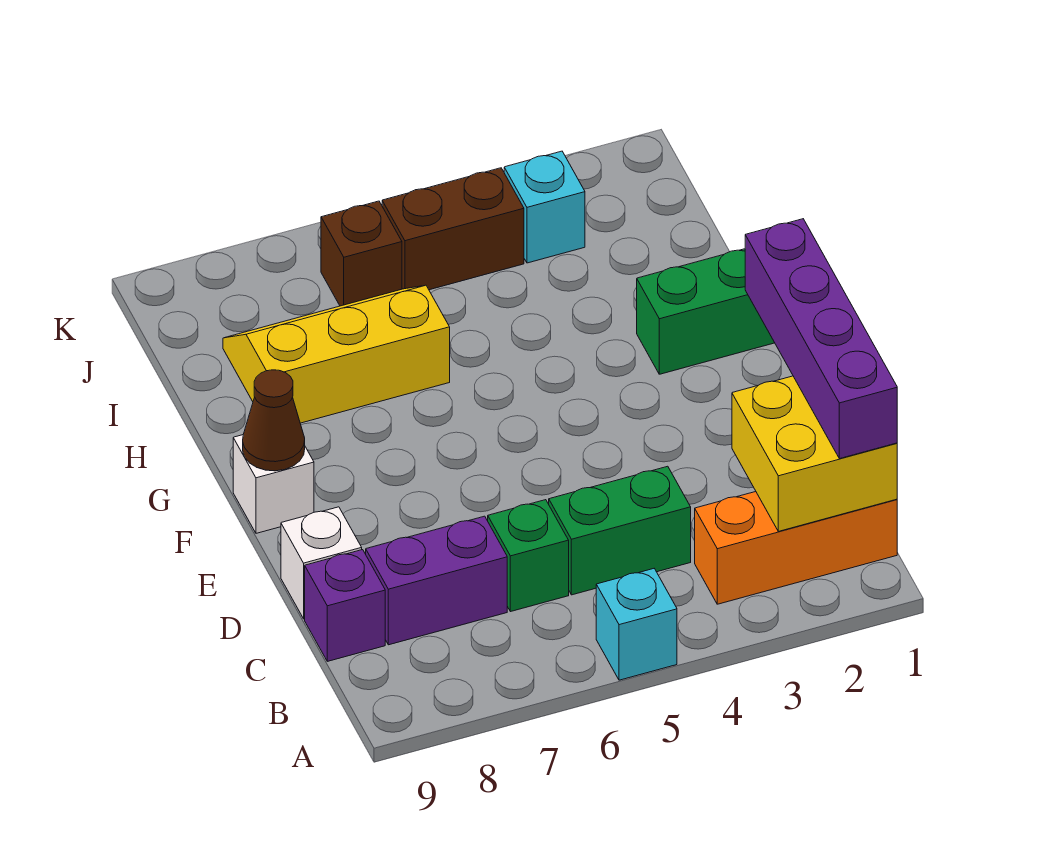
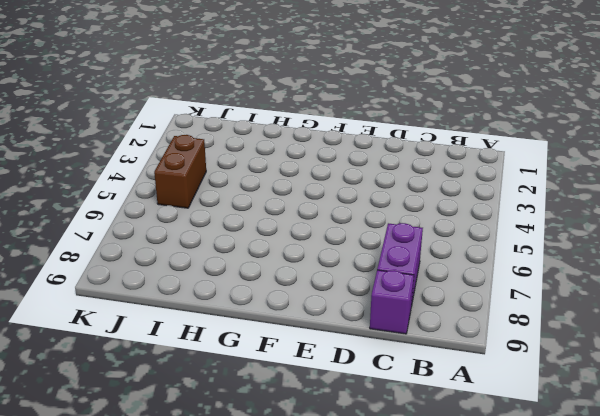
none -> cyan brick A5 level 1
none -> orange brick B1:B3 level 1
none -> green brick C4:C5 level 1

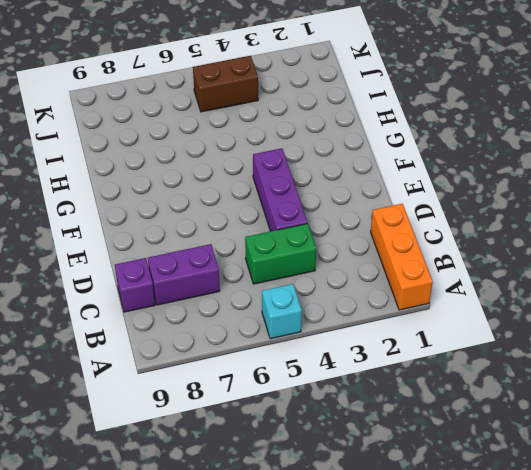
orange brick A1:C1 level 1 -> orange brick B1:B3 level 1
purple brick D4:F4 level 1 -> none
none -> green brick C6 level 1
none -> white brick D9 level 1
none -> white brick F9 level 1

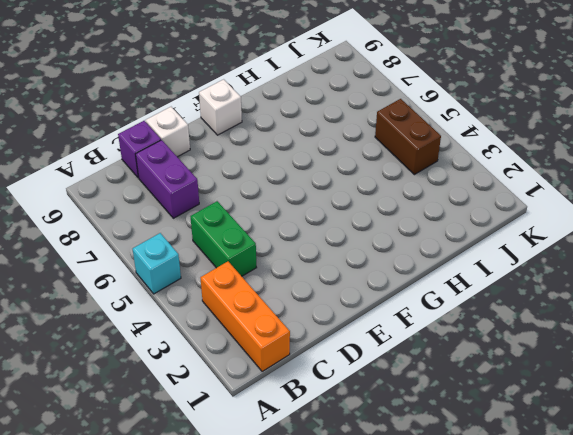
none -> green brick C6 level 1
none -> green brick G1:G2 level 1
none -> yellow slope H6:I8 level 1 top H

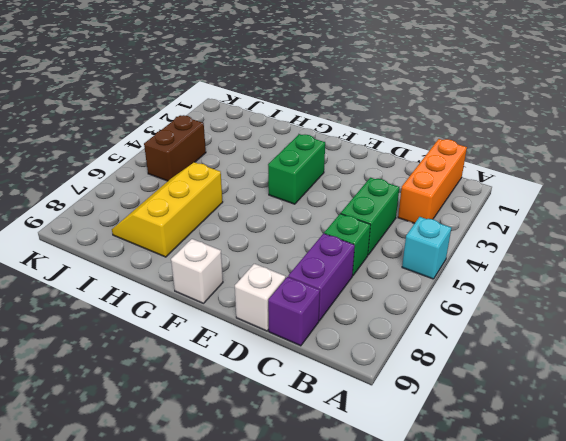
green brick F3:F4 level 1 -> green brick G1:G2 level 1
none -> cyan brick J3 level 1
none -> brown brick J6 level 1
none -> yellow brick B1:C2 level 2

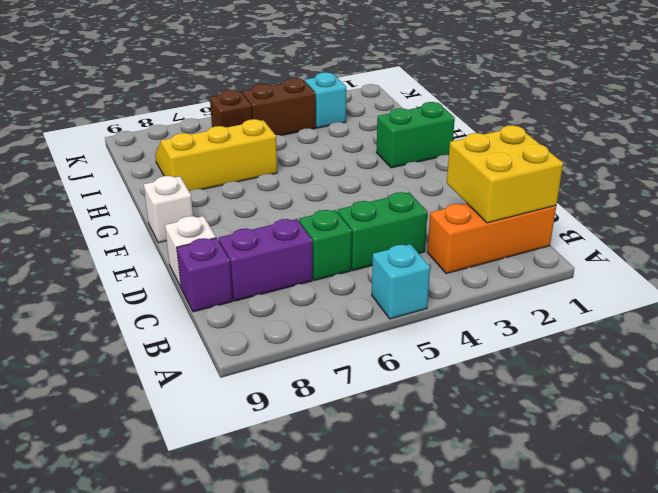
none -> brown cone F9 level 2
none -> purple brick B1:E1 level 3

